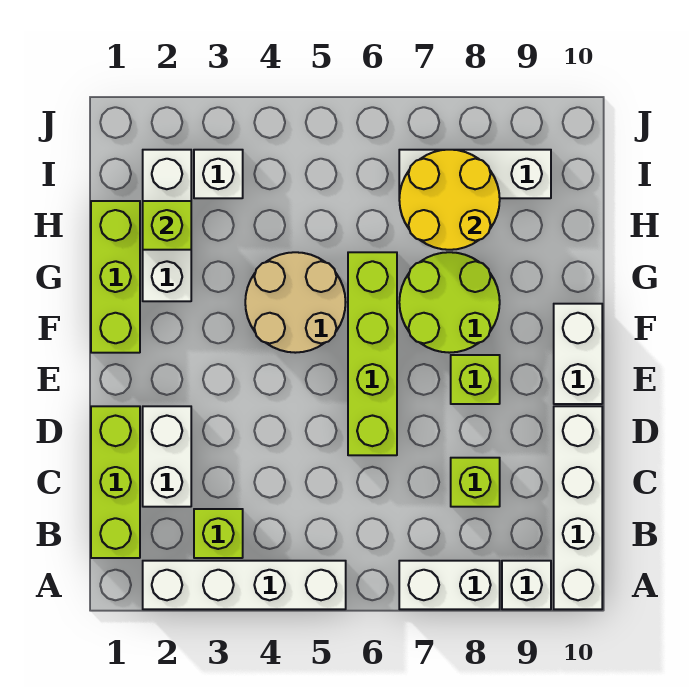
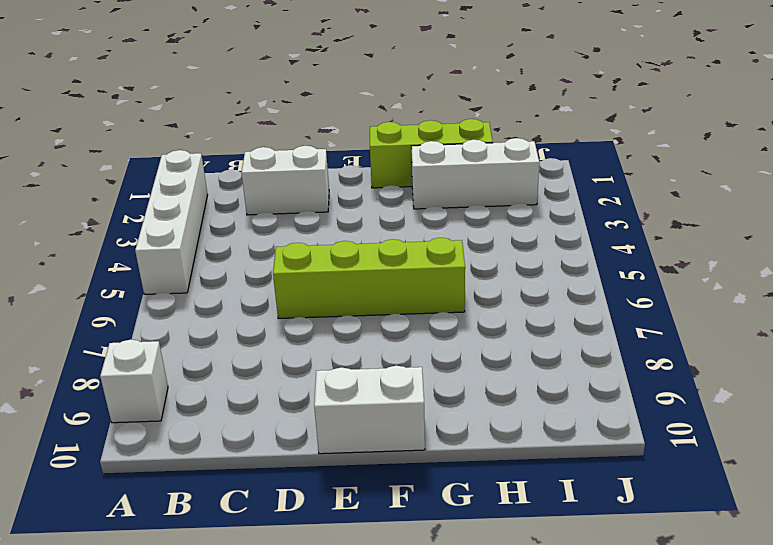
none -> white brick A7:A8 level 1
none -> white brick A10:D10 level 1
none -> lime brick B1:D1 level 1

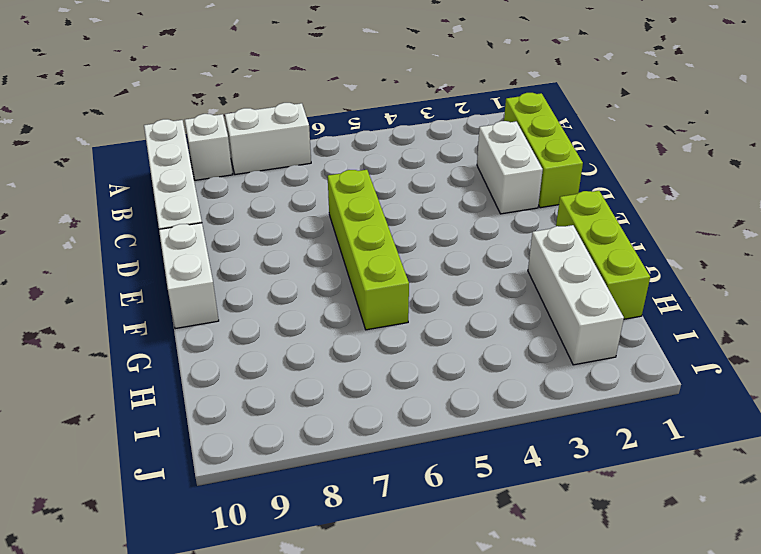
none -> white brick A2:A5 level 1
none -> lime brick B3 level 1
none -> lime brick C8 level 1

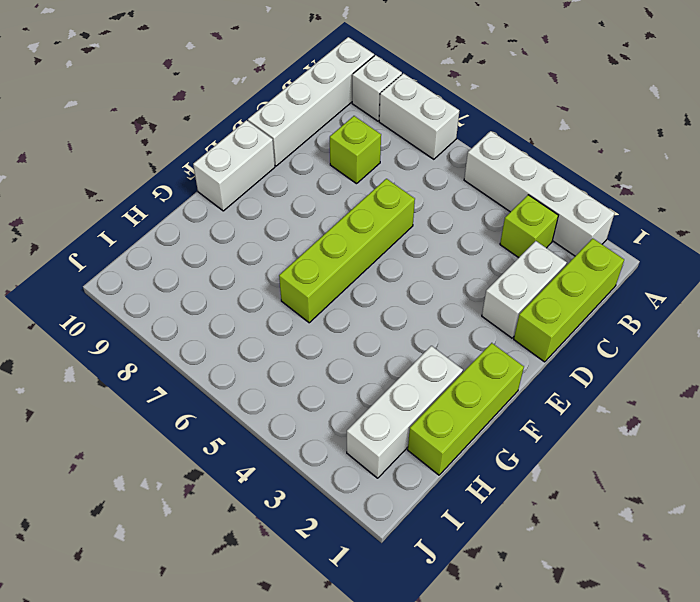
none -> lime brick E8 level 1
none -> tan round brick F4:G5 level 1
none -> lime round brick F7:G8 level 1

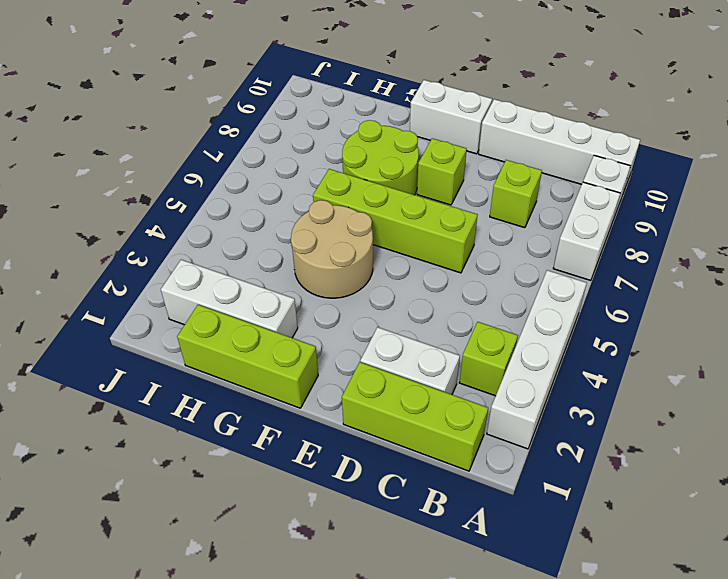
none -> white brick I3 level 1
none -> white brick I7:I9 level 1
none -> lime brick H2 level 2

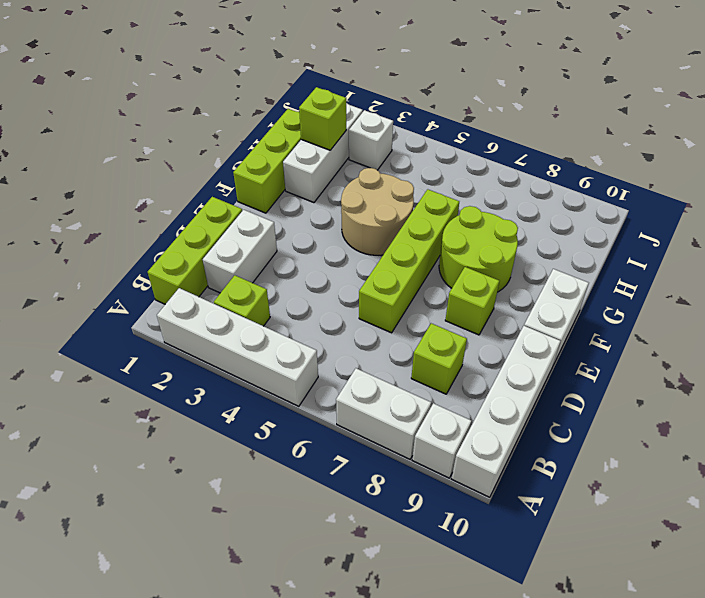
none -> white brick I7:I9 level 1
none -> yellow round brick H7:I8 level 2

